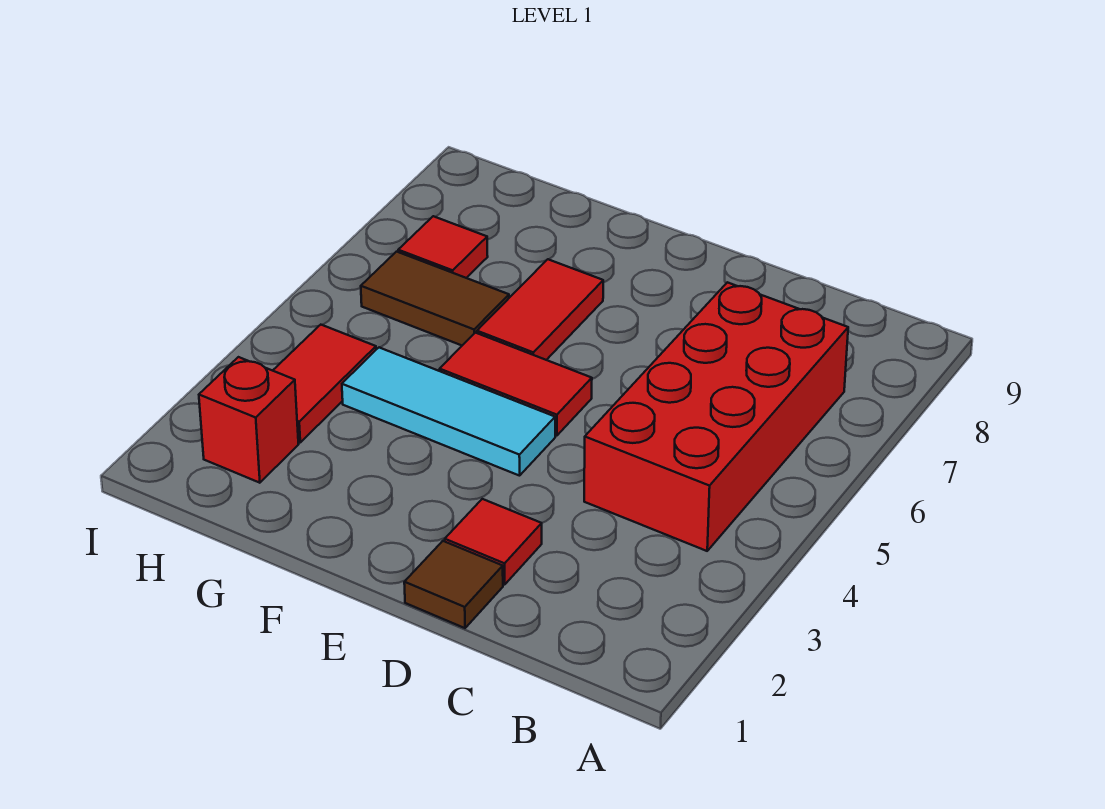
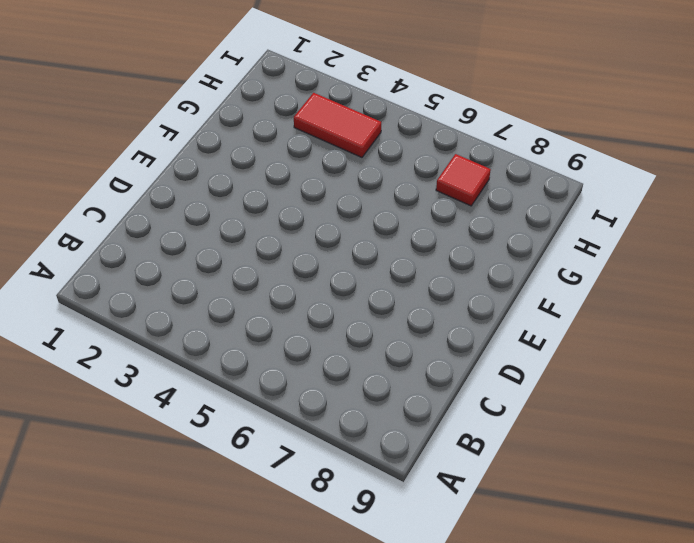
none -> red brick B4:C7 level 1
none -> brown tile D1 level 1

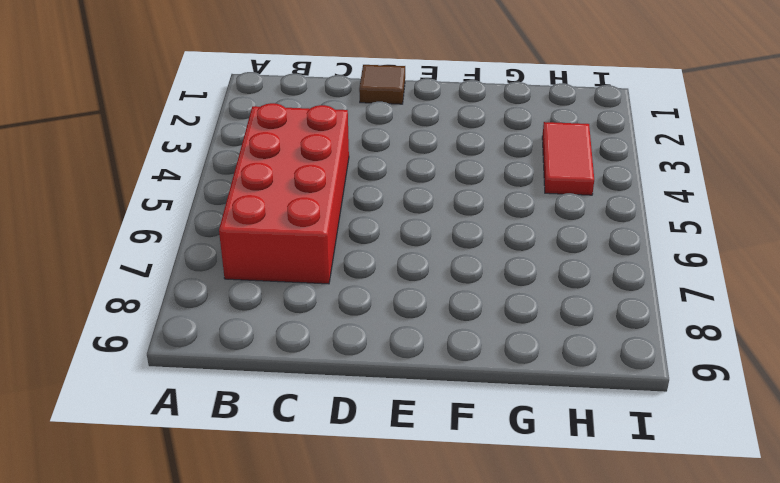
none -> red tile D2 level 1
none -> cyan tile E4:G4 level 1

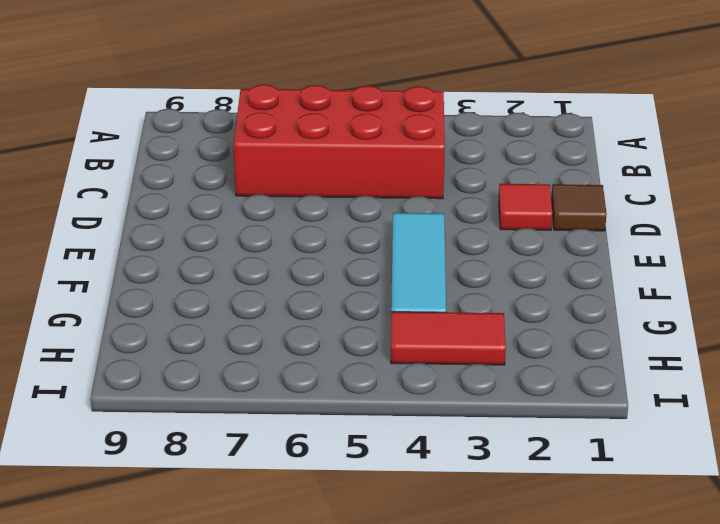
none -> red tile E5:F5 level 1
none -> red tile F6:F7 level 1

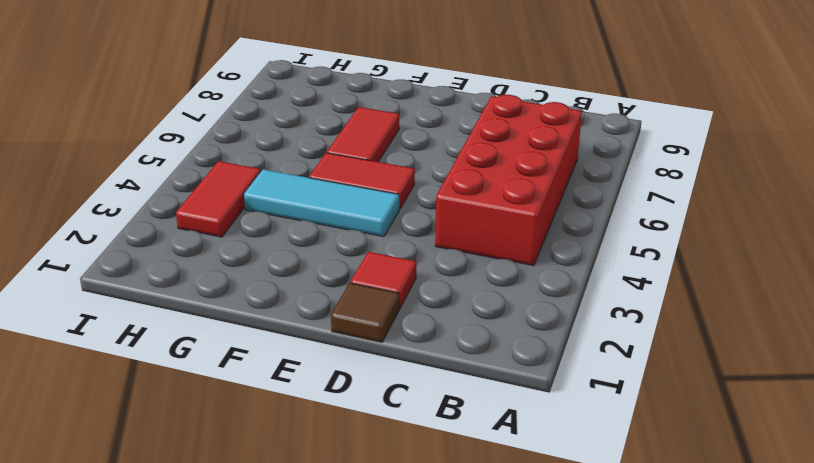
none -> brown tile G6:H6 level 1
none -> red brick H2 level 1

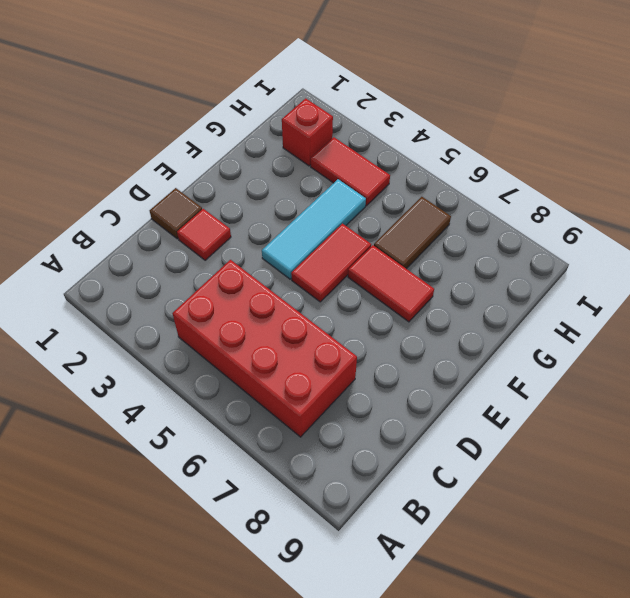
none -> red tile H7 level 1

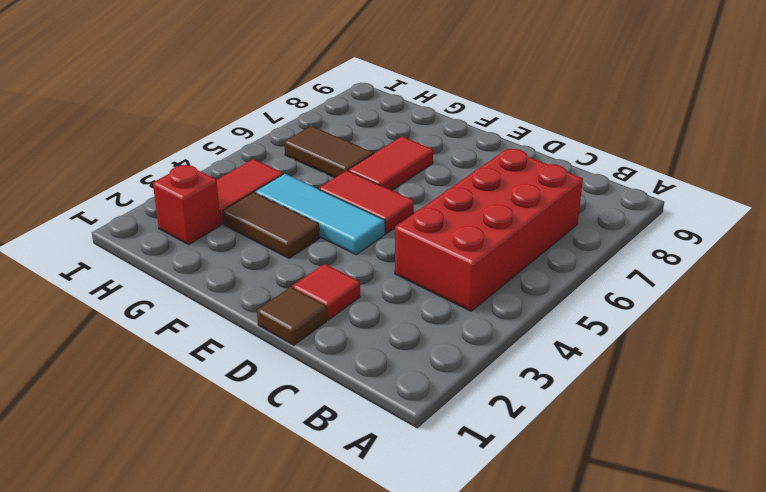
brown tile F3:G3 level 1 -> none
none -> red tile H7 level 1

